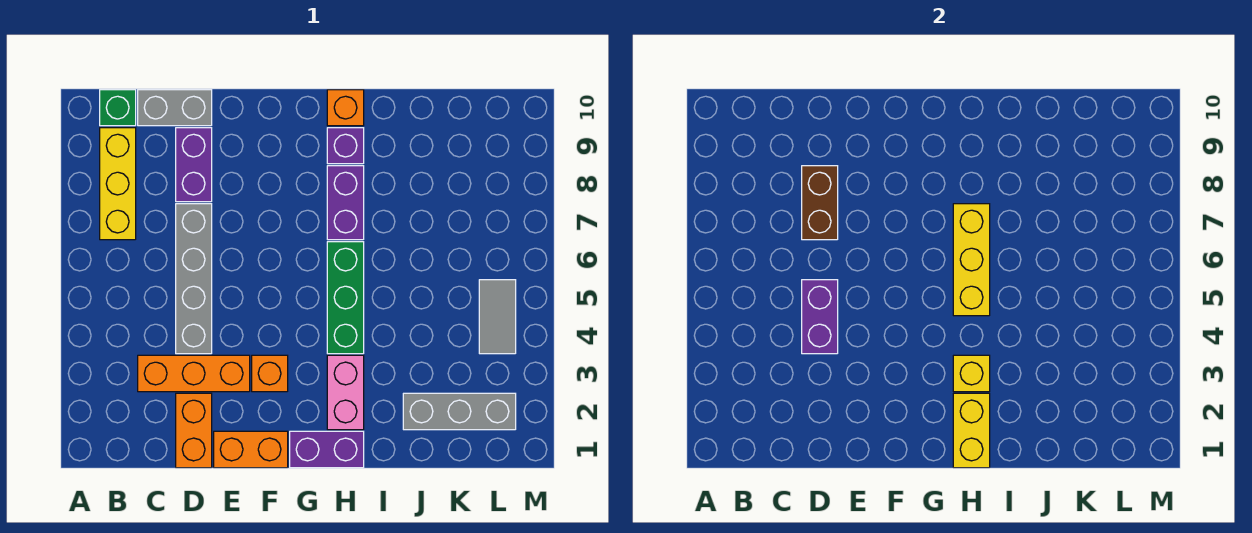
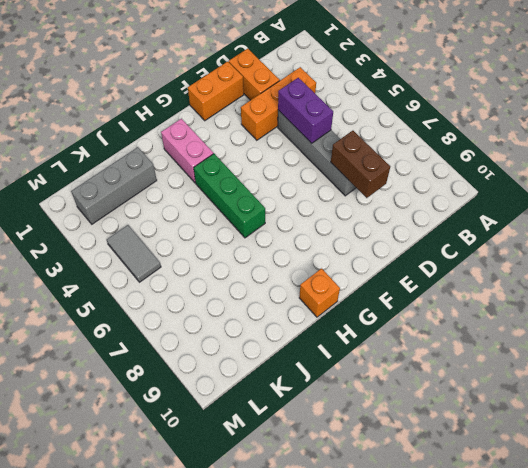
none -> yellow brick B7:B9 level 1
none -> green brick B10 level 1
none -> grey brick C10:D10 level 1

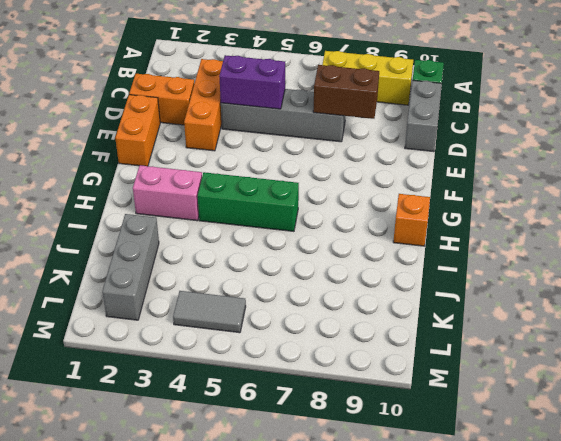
none -> purple brick D8:D9 level 1
none -> orange brick F3 level 1
none -> purple brick G1:H1 level 1

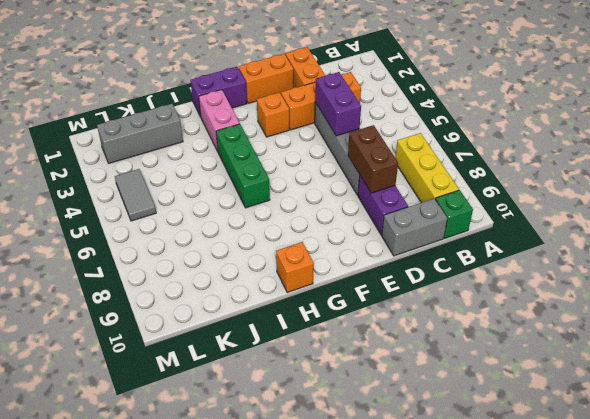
none -> purple brick H7:H8 level 1
none -> purple brick H9 level 1
none -> yellow brick H1:H2 level 2

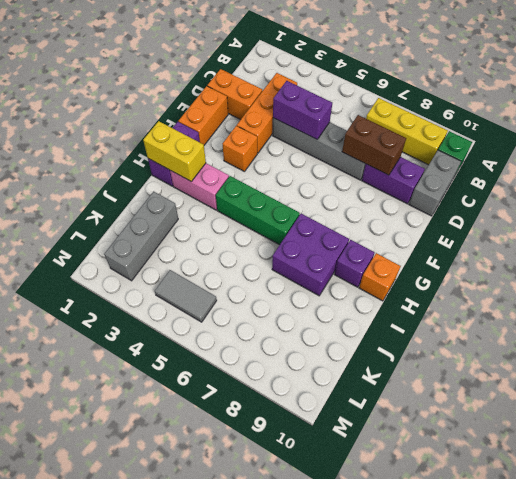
purple brick H7:I8 level 1 -> purple brick H7:H8 level 1
none -> yellow brick H3 level 2
none -> yellow brick H5:H7 level 2

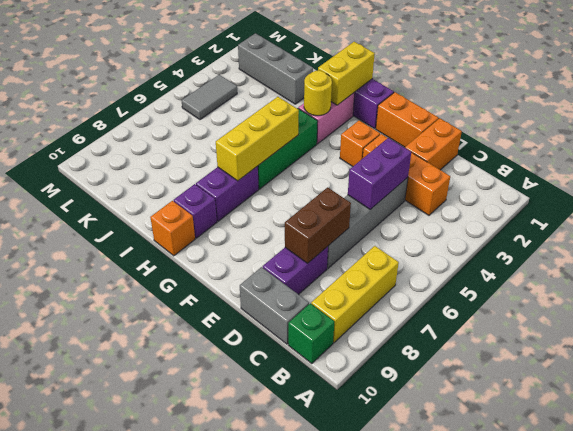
yellow round brick H3 level 2 -> yellow brick H3 level 2

